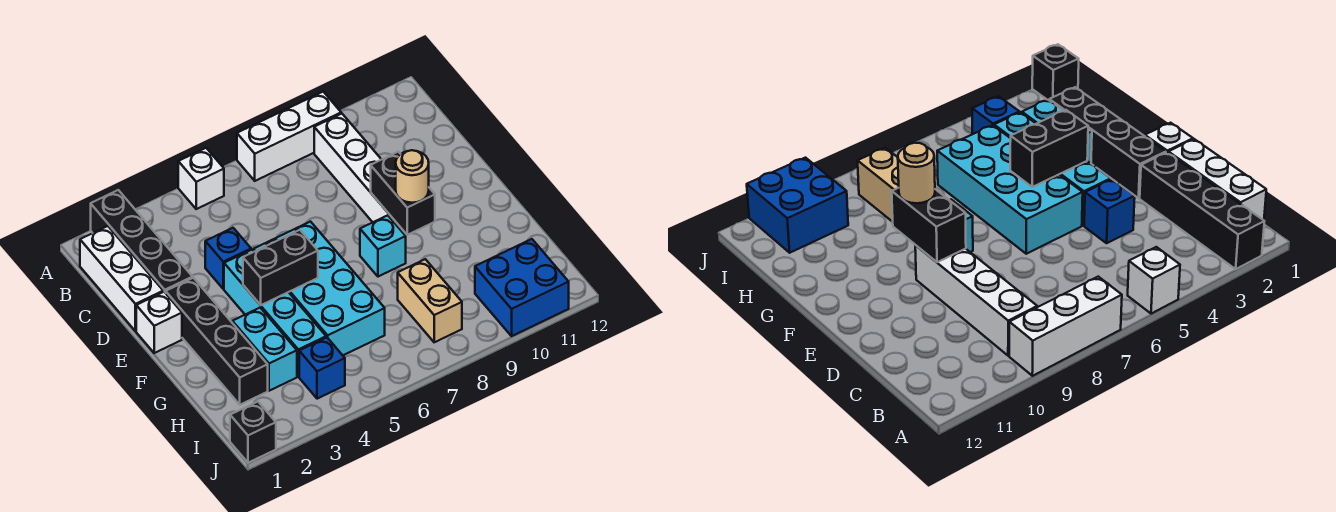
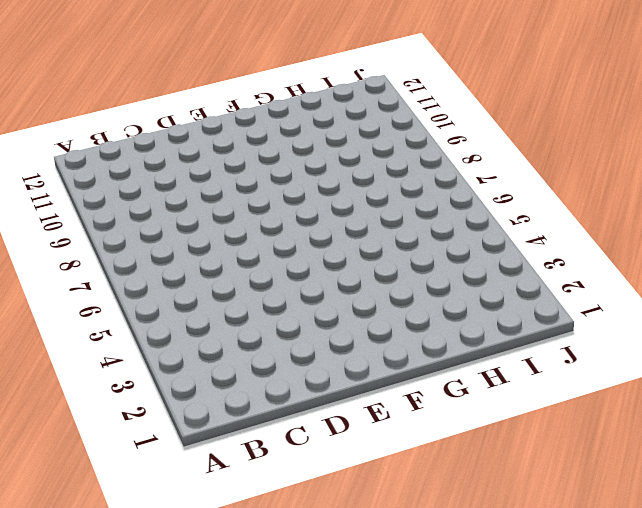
none -> black brick A2:D2 level 1
none -> white brick A5 level 1
none -> white brick A7:A9 level 1

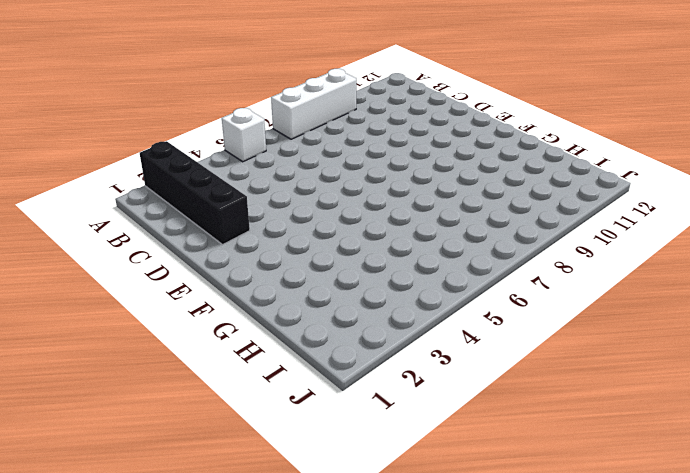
none -> white brick B1:D1 level 1
none -> white brick B9:E9 level 1
none -> blue brick D4 level 1

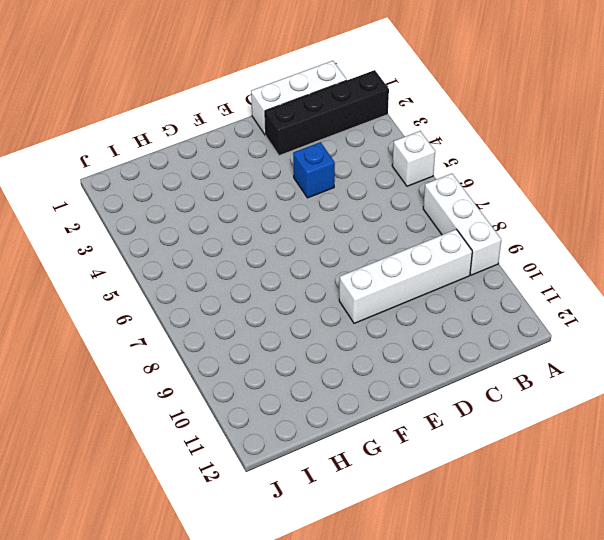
none -> white brick E1 level 1
none -> black brick E2:H2 level 1
none -> cyan brick E4:H4 level 1

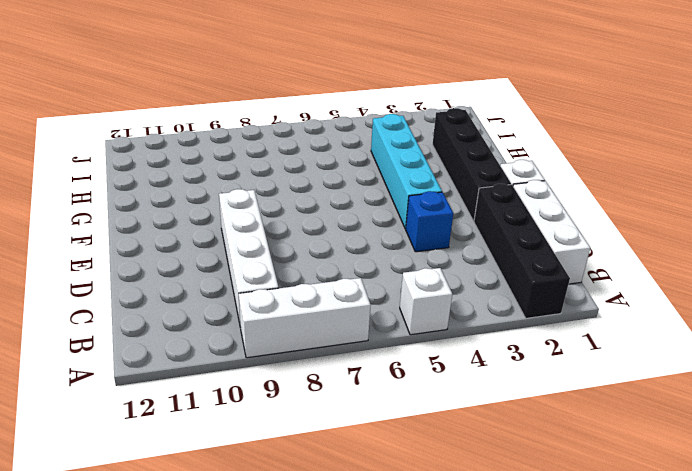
none -> cyan brick E5:H6 level 1
none -> cyan brick F8 level 1
none -> cyan brick G3:H3 level 1

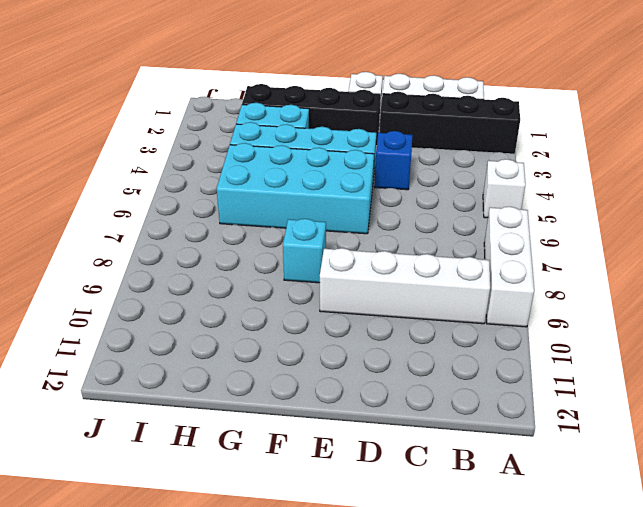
none -> tan brick H8:I8 level 1
none -> blue brick I4 level 1
none -> blue brick I10:J11 level 1

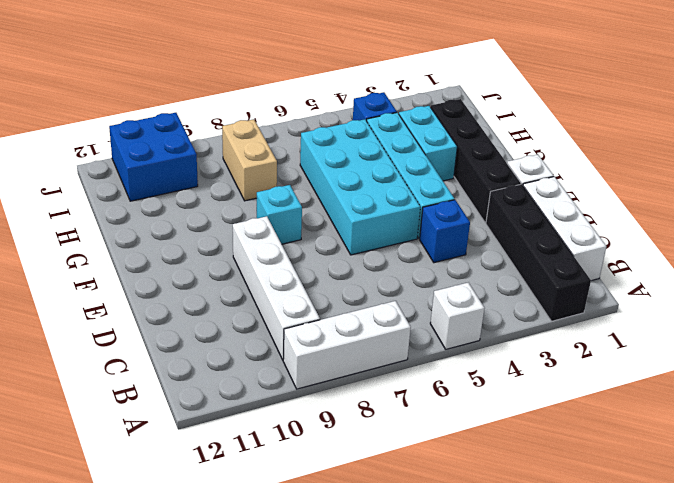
none -> black brick J1 level 1
none -> black brick E9:F9 level 2
none -> black brick F4:F5 level 2

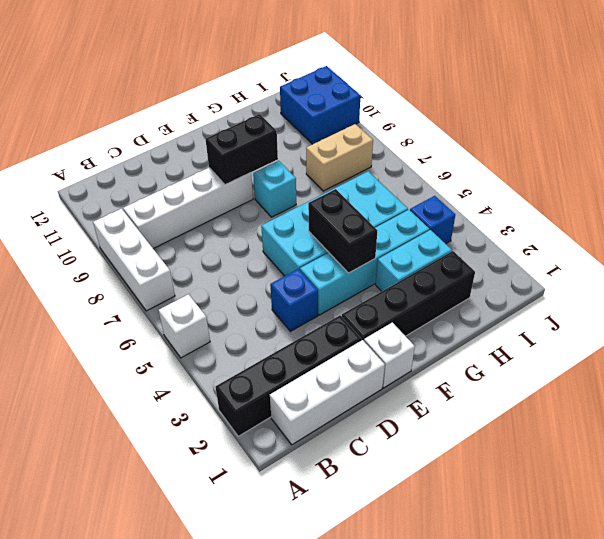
none -> black brick J1 level 1
none -> tan round brick F9 level 3

